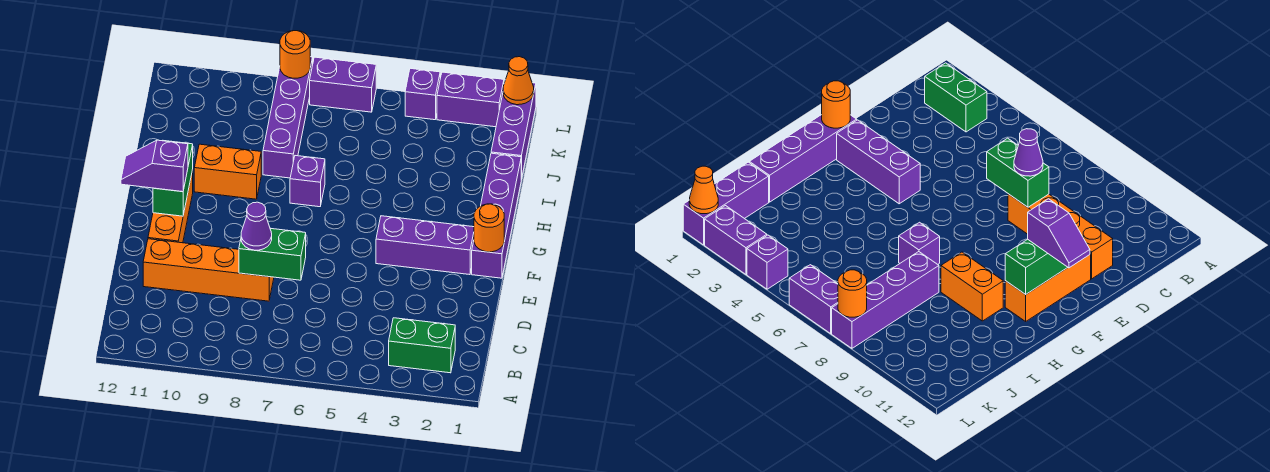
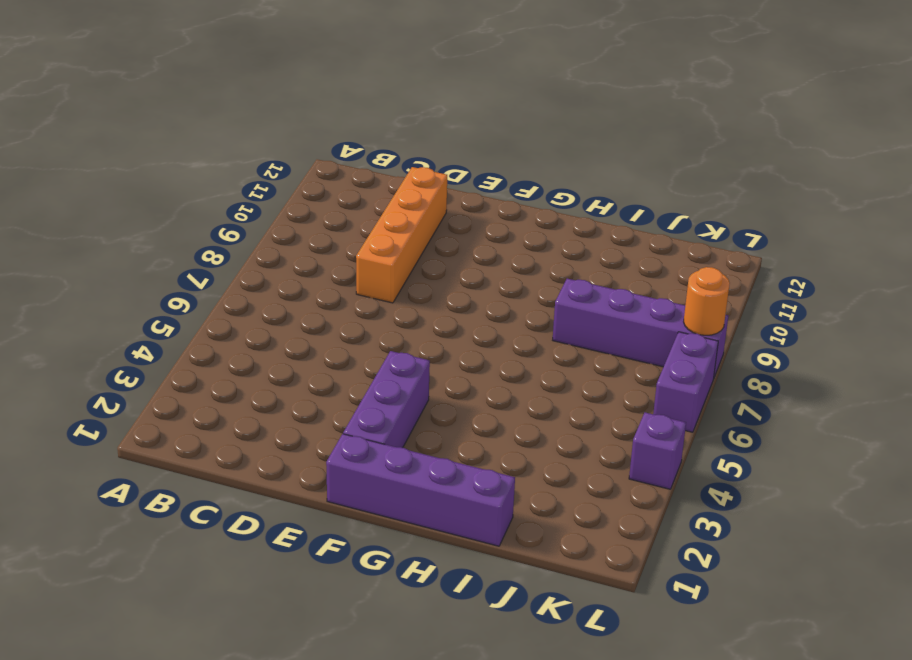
none -> green brick B2:B3 level 1
none -> orange brick E11:G11 level 1
none -> purple brick H7 level 1

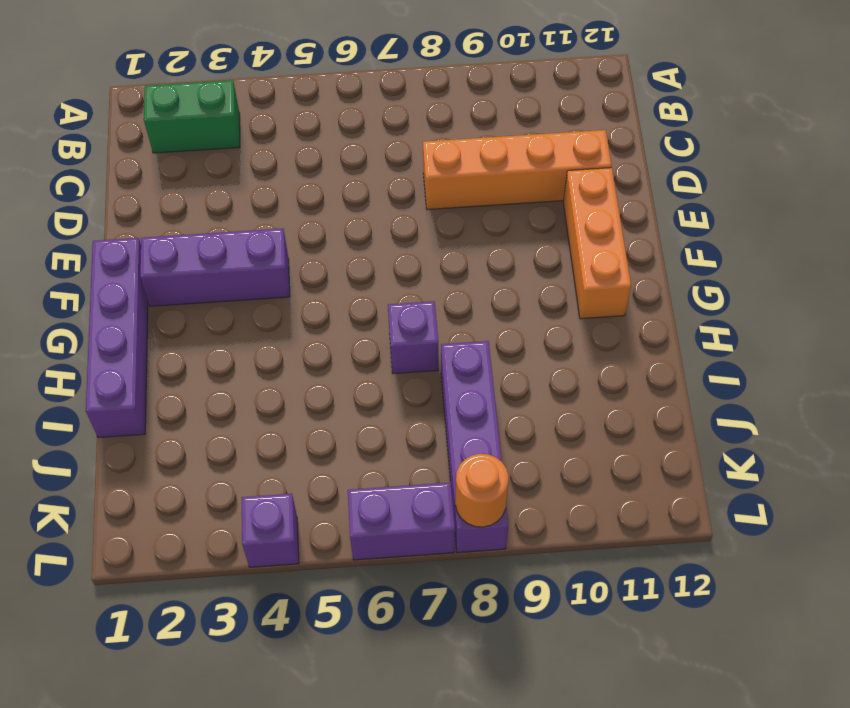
none -> orange brick H9:H10 level 1
none -> purple brick J1:L1 level 1
none -> purple brick L2:L3 level 1

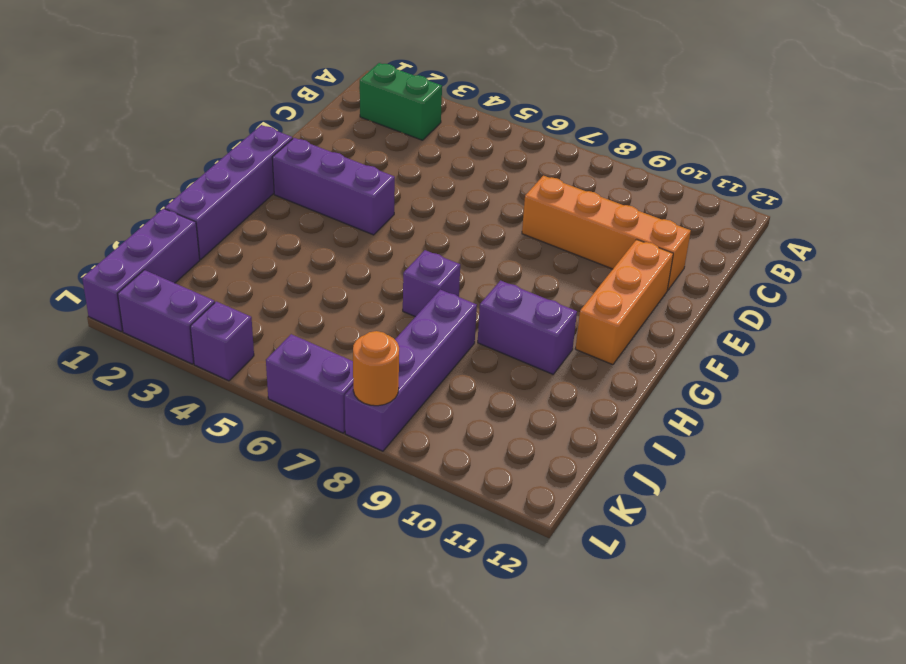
purple brick H9:H10 level 1 -> orange brick H9:H10 level 1
none -> green brick D7:D8 level 2
none -> orange round brick F1 level 2
none -> green brick F11:G11 level 2

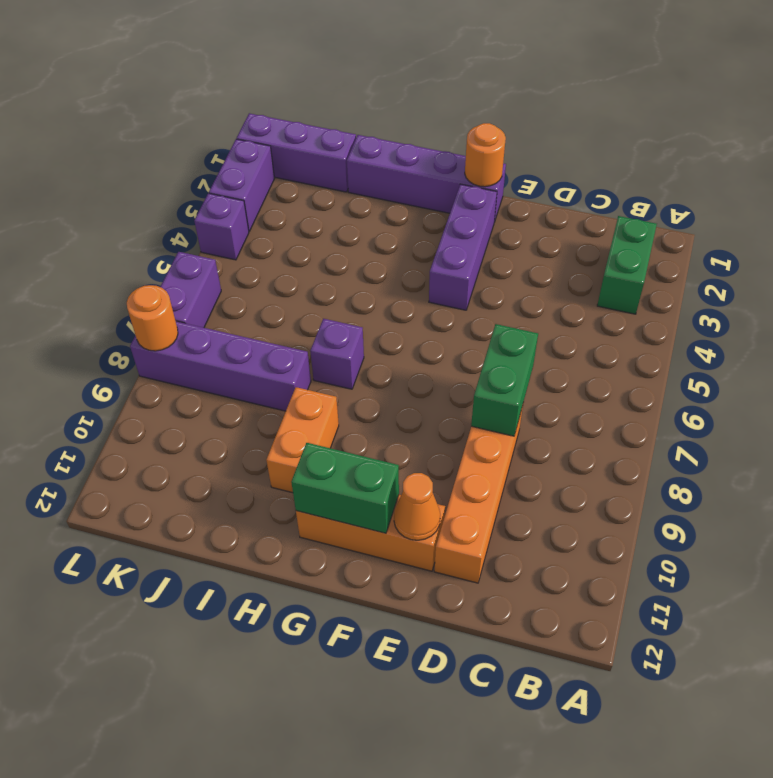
orange cone E11 level 2 -> orange cone L1 level 2
none -> purple cone D8 level 3
none -> purple slope F11:F12 level 3 top 11

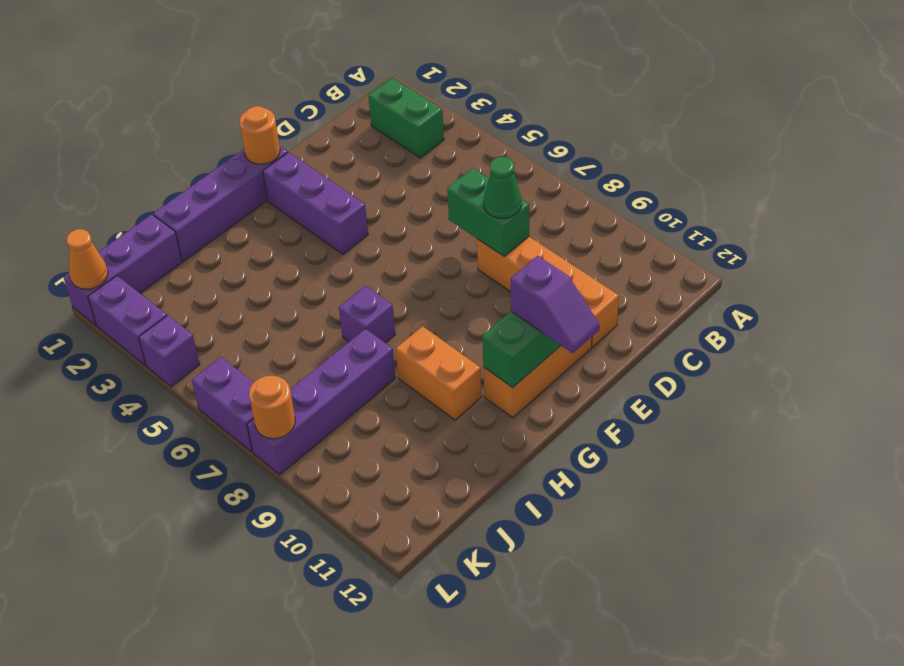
green cone D8 level 3 -> purple cone D8 level 3

